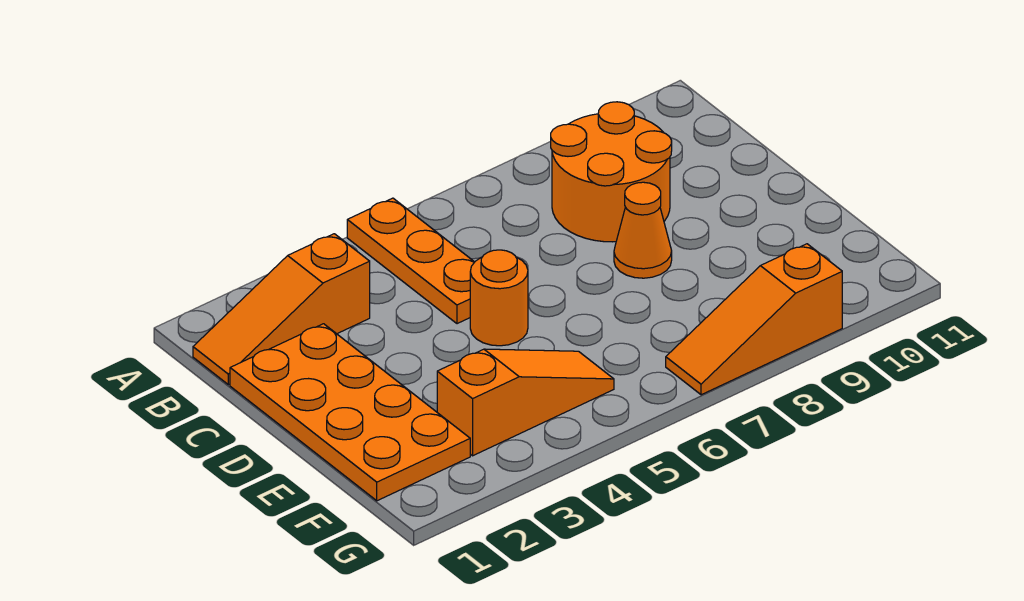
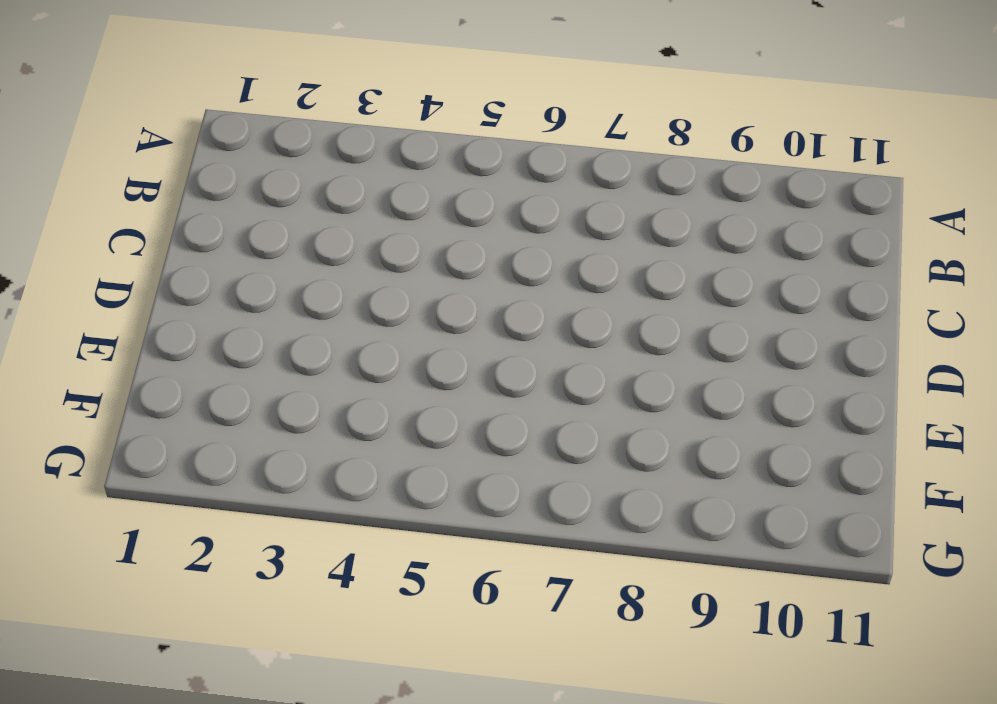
none -> orange plate A5:C5 level 1
none -> orange slope B1:B3 level 1 top 3

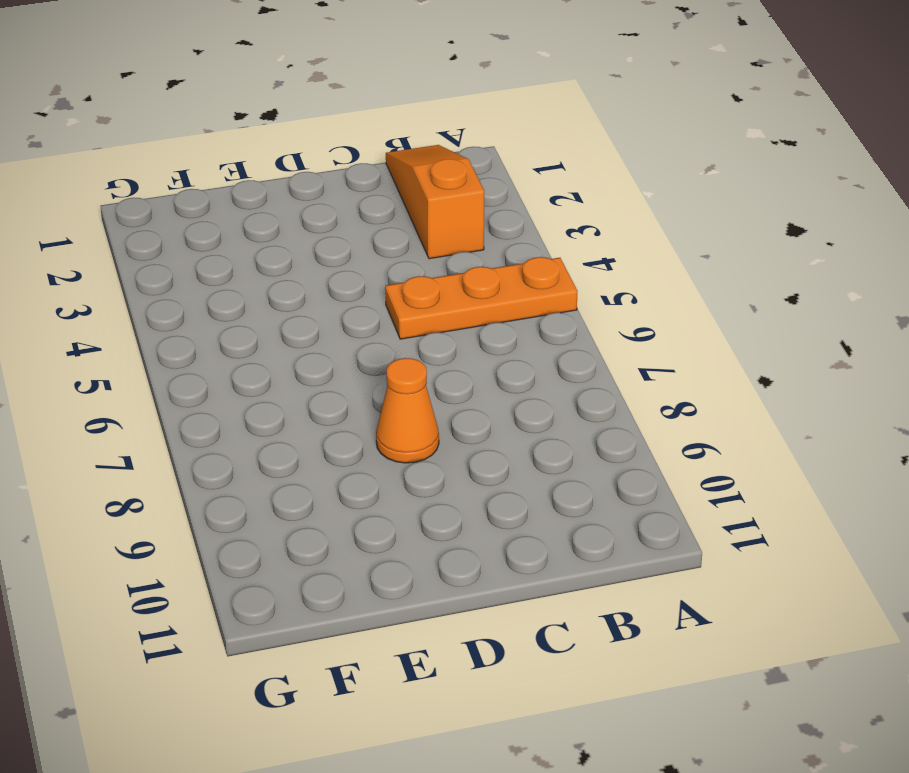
none -> orange round brick B8:C9 level 1
none -> orange plate C1:F2 level 1

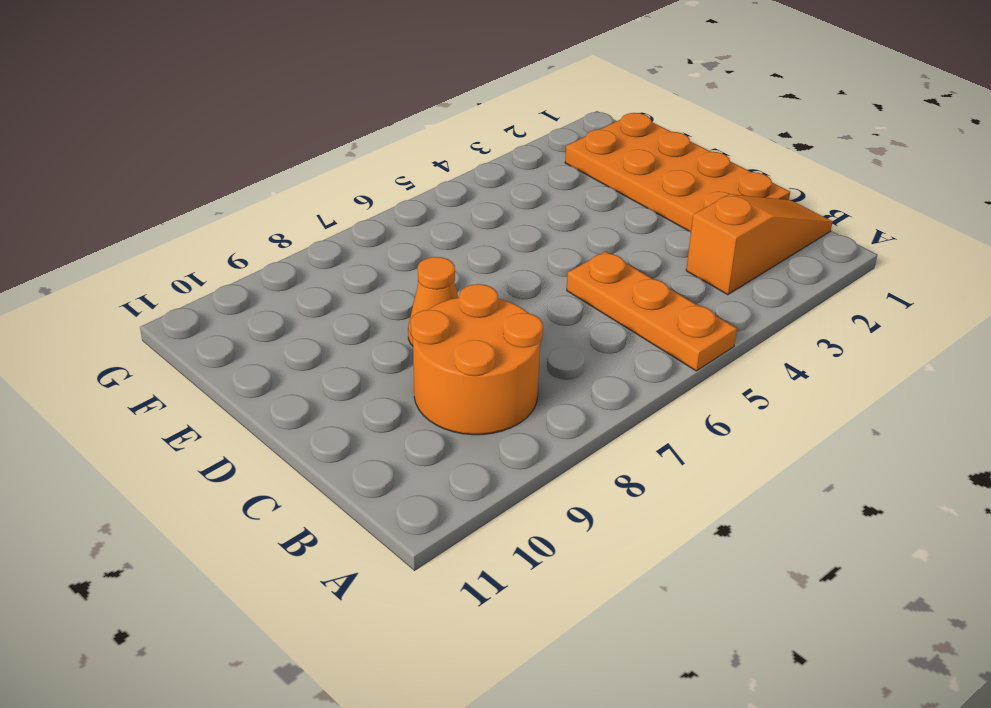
none -> orange round brick D5 level 1
none -> orange slope F3:F5 level 1 top 3

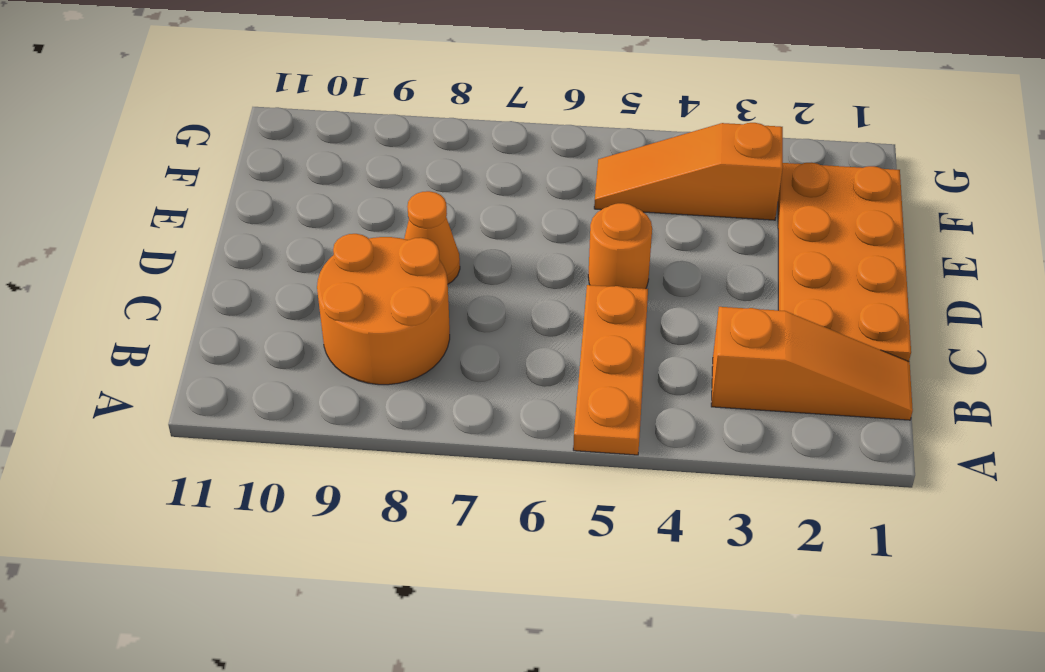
none -> orange slope G7:G9 level 1 top 9

